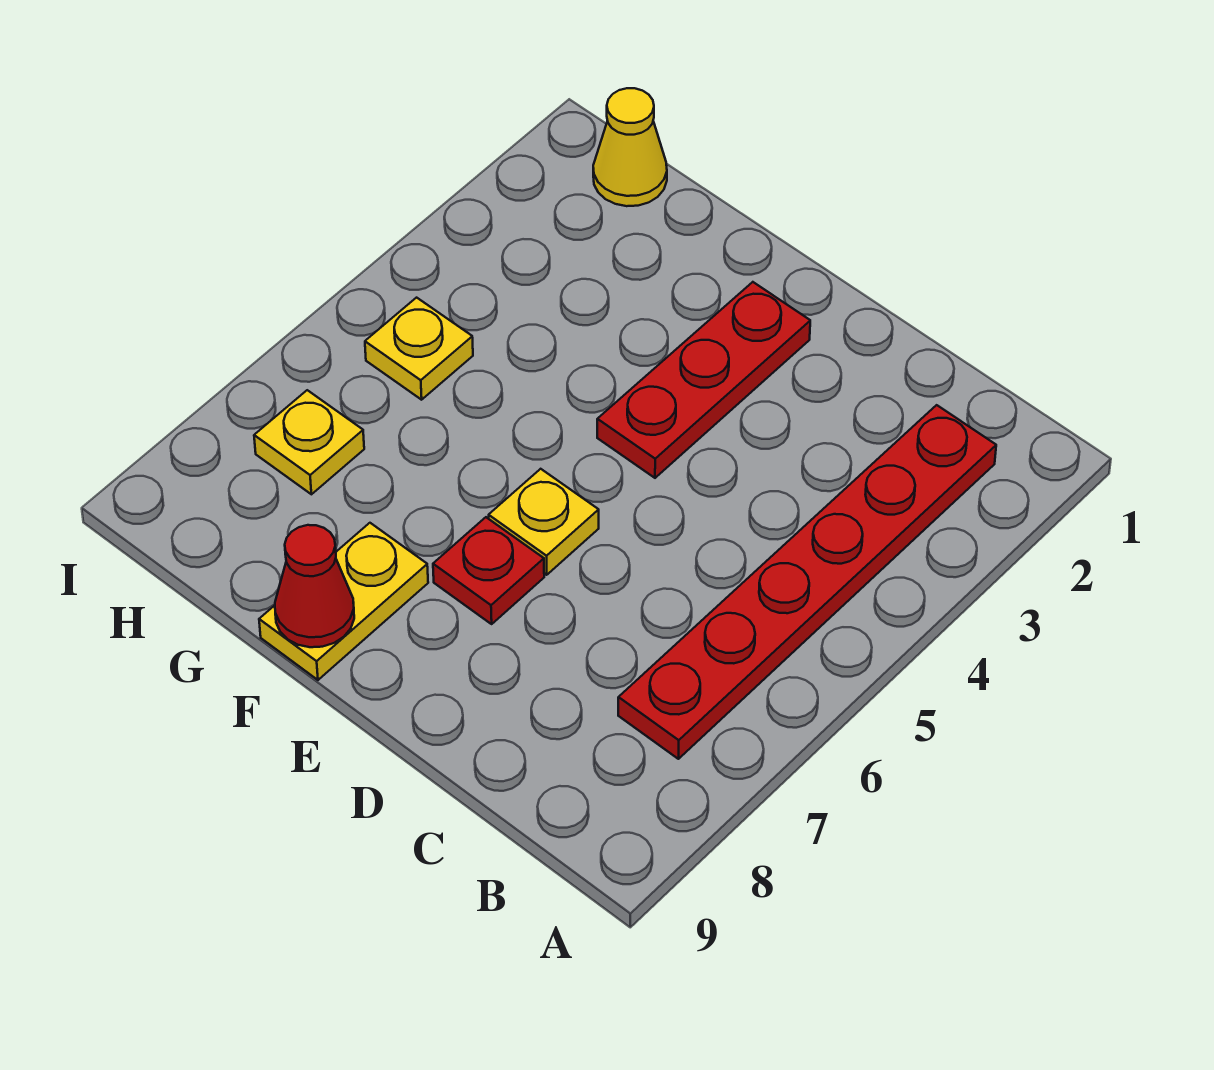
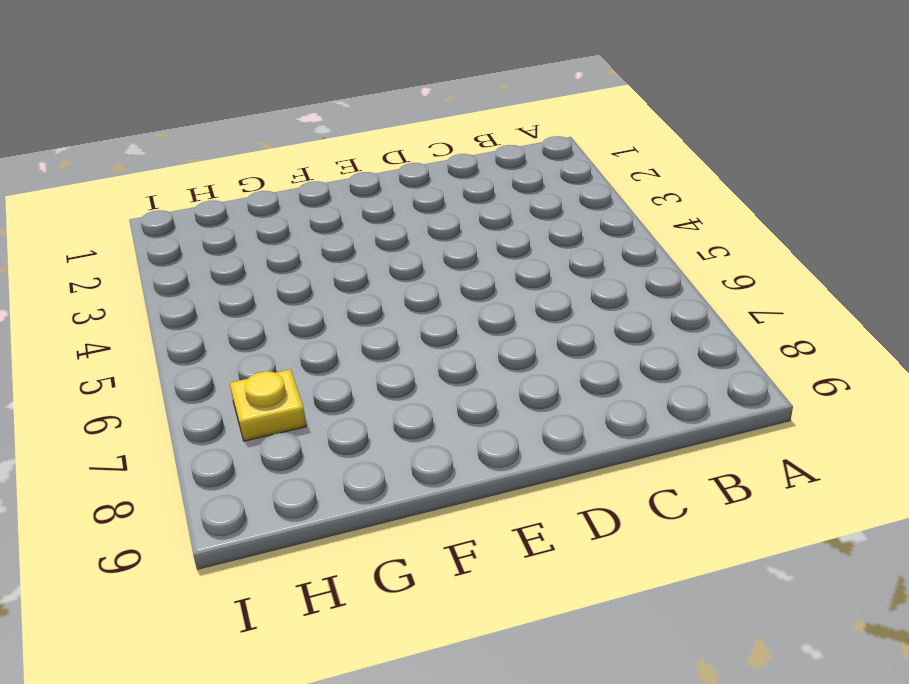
none -> red plate B2:B7 level 1
none -> red plate E2:E4 level 1

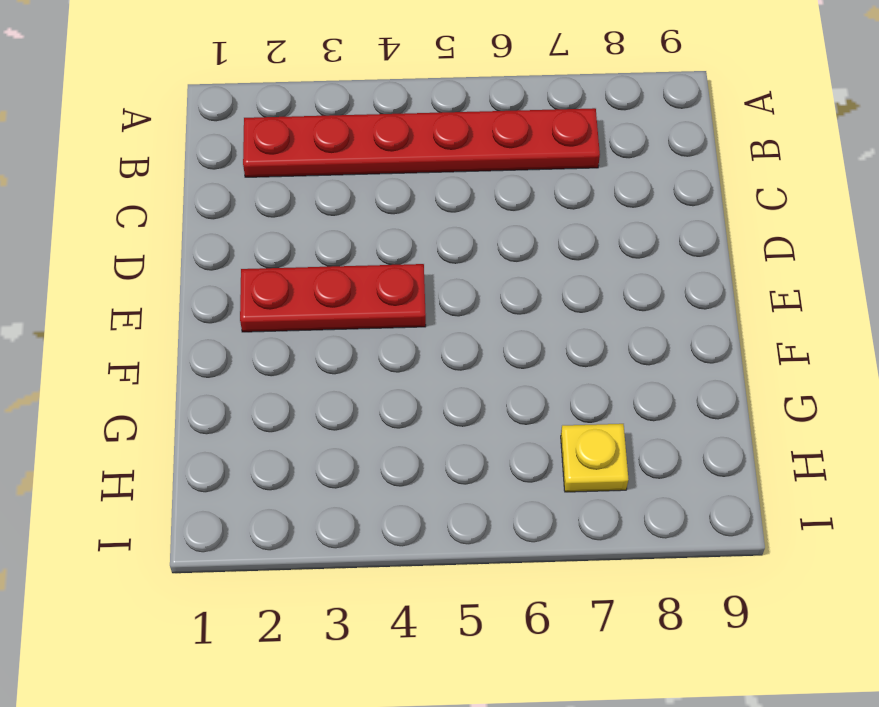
none -> yellow plate E6 level 1
none -> red plate E7 level 1

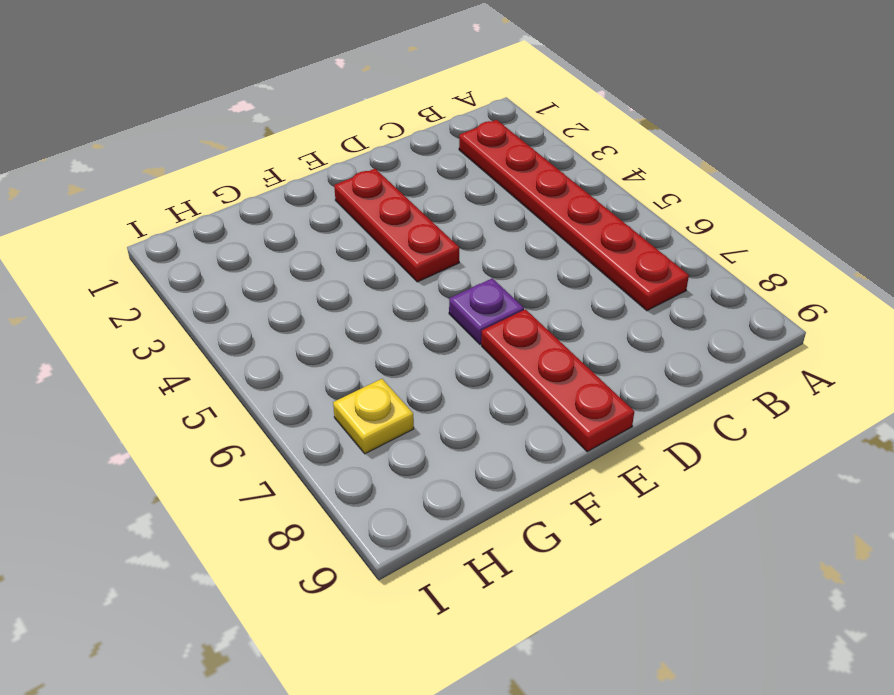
purple plate E6 level 1 -> yellow plate E6 level 1
red plate E7:E9 level 1 -> red plate E7 level 1
none -> yellow plate F8:F9 level 1
none -> yellow cone H1 level 1

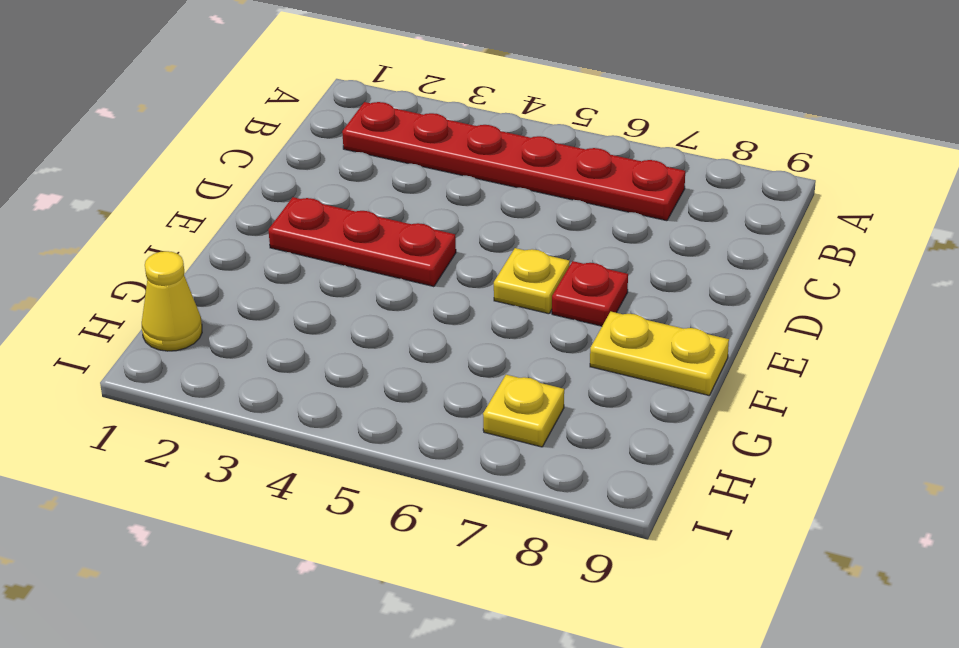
none -> yellow plate H5 level 1
none -> red cone F9 level 2

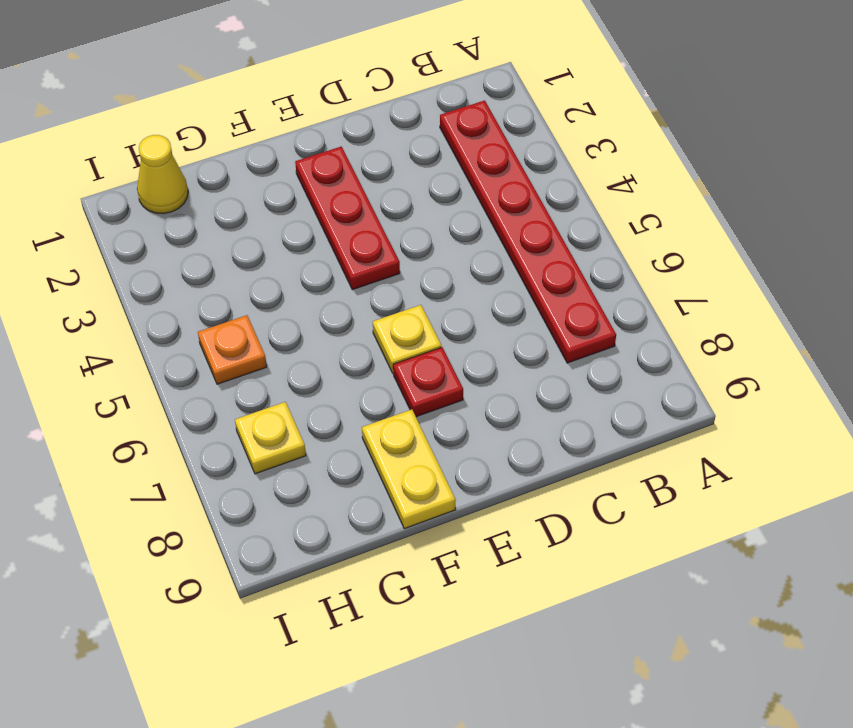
orange plate H5 level 1 -> yellow plate H5 level 1
none -> red cone F9 level 2

